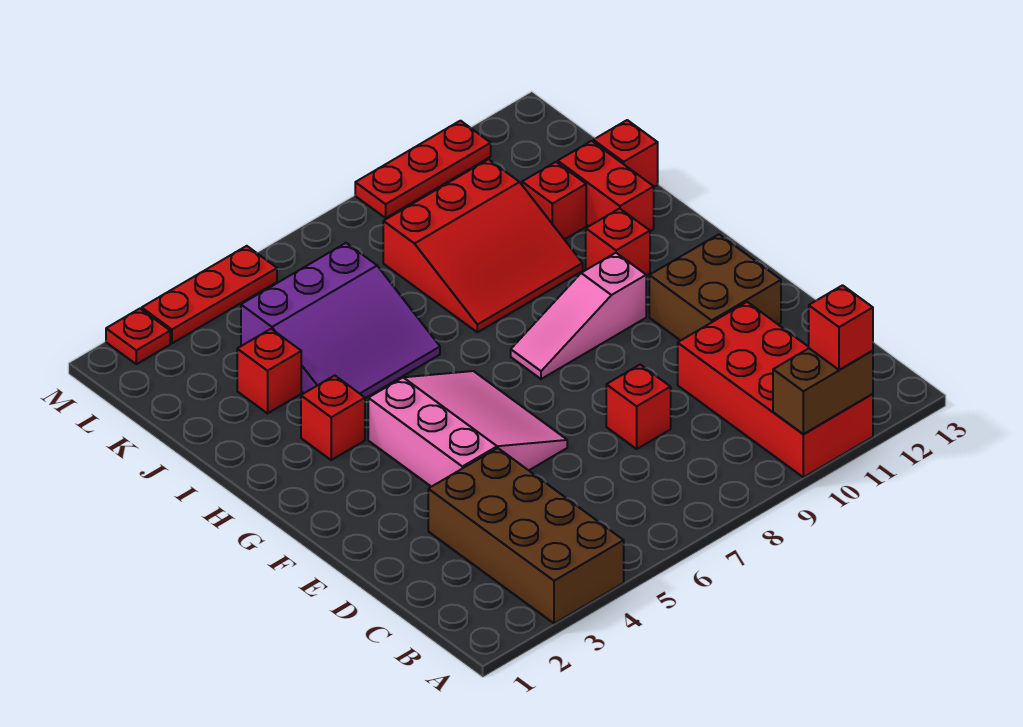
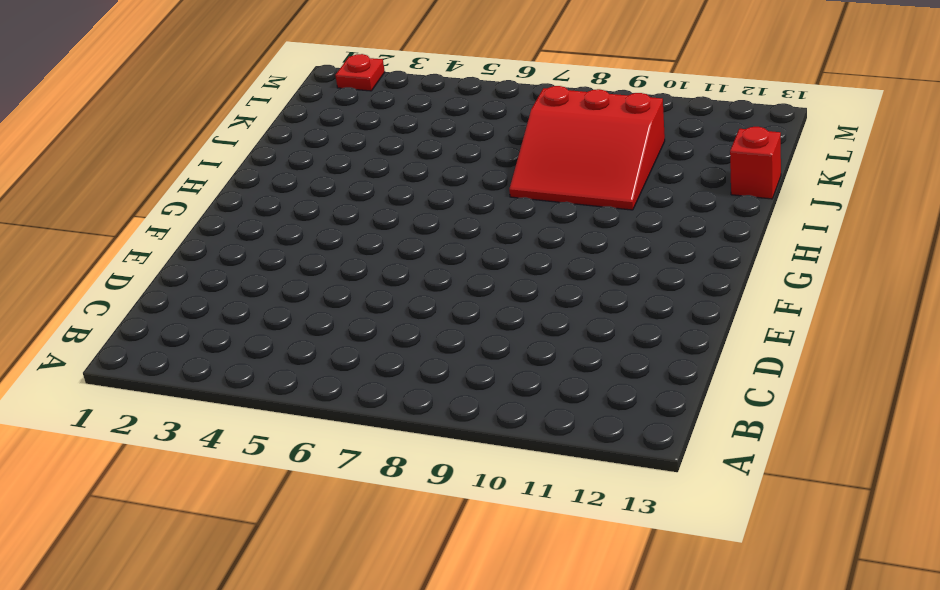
none -> brown brick A3:D4 level 1
none -> red brick A10:D11 level 1
none -> red brick D8 level 1

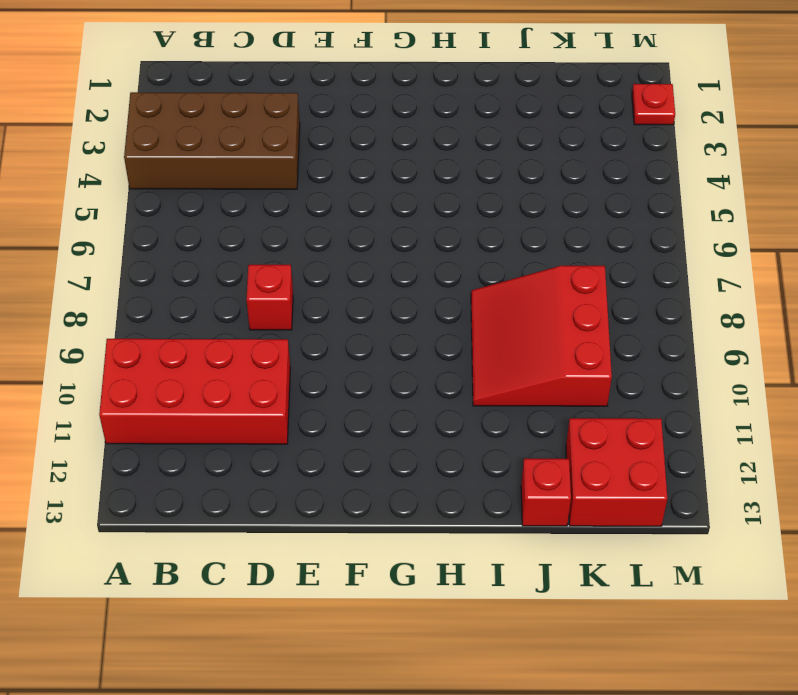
red brick K12:L13 level 1 -> none
none -> pink slope E4:G6 level 1 top 4
none -> brown brick E11:F12 level 1
none -> pink slope G8:G10 level 1 top 10

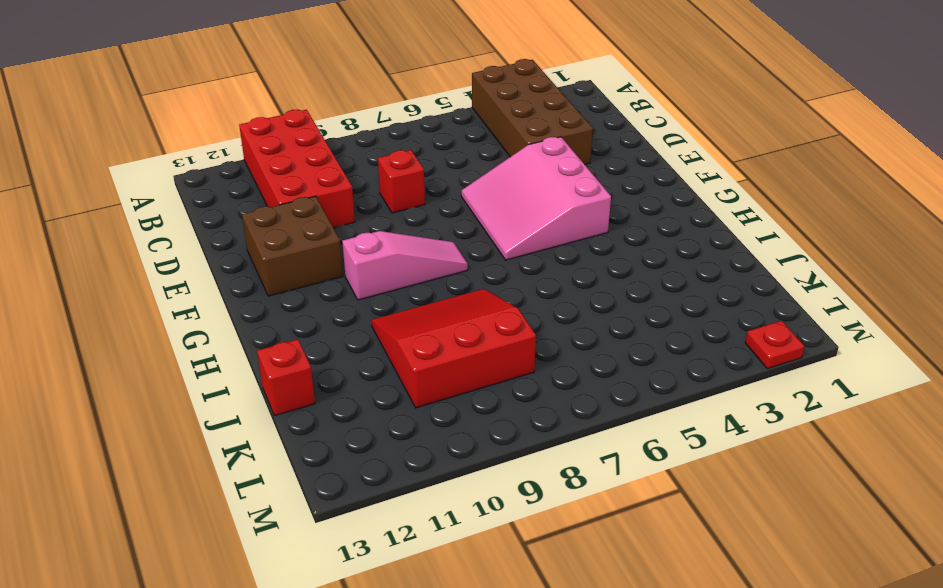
none -> red brick H3 level 1
none -> red brick H11 level 1
none -> purple slope I4:K6 level 1 top K

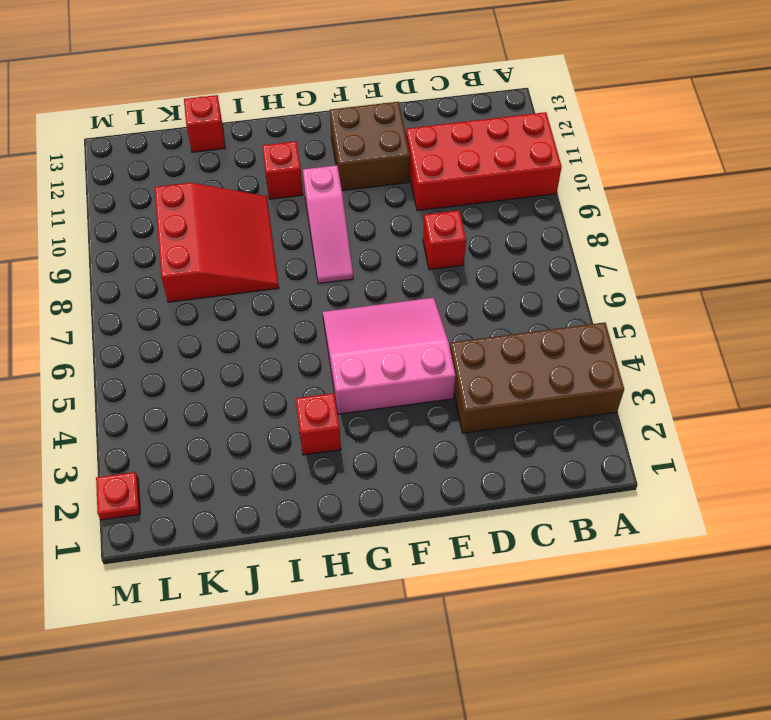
none -> purple slope I4:K6 level 1 top K
none -> red brick I12:J12 level 1
none -> red brick J3 level 1

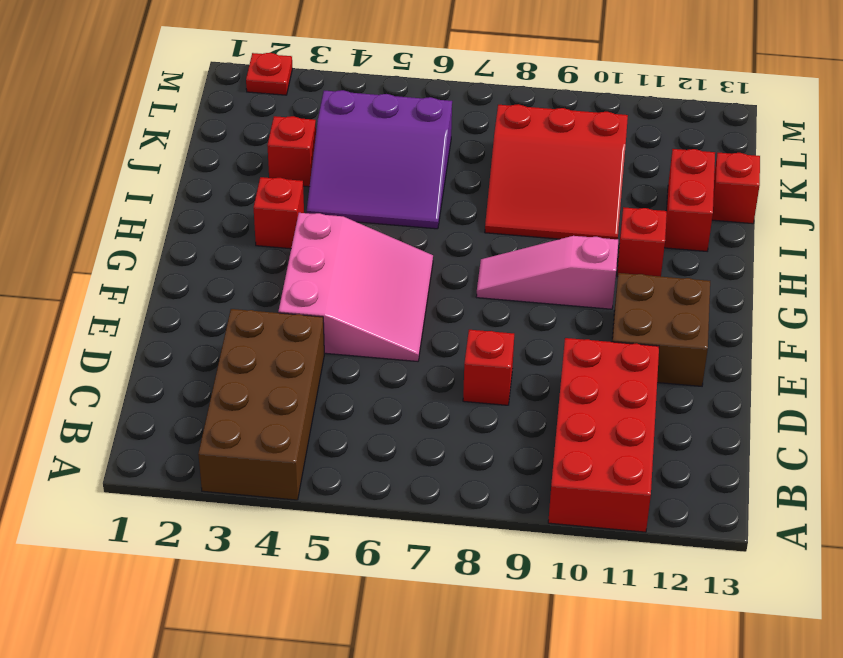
none -> red brick J11 level 1
none -> red plate M3:M5 level 1
none -> red plate M9:M11 level 1

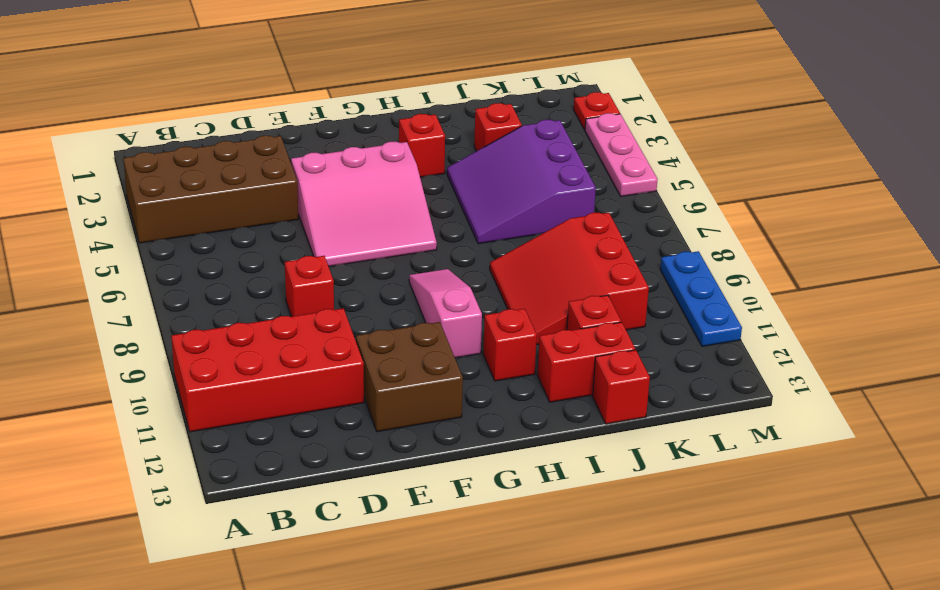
pink plate M3:M5 level 1 -> red plate M3:M5 level 1
blue plate M9:M11 level 1 -> red plate M9:M11 level 1
none -> brown brick A10:A11 level 2
none -> red brick A11 level 3

